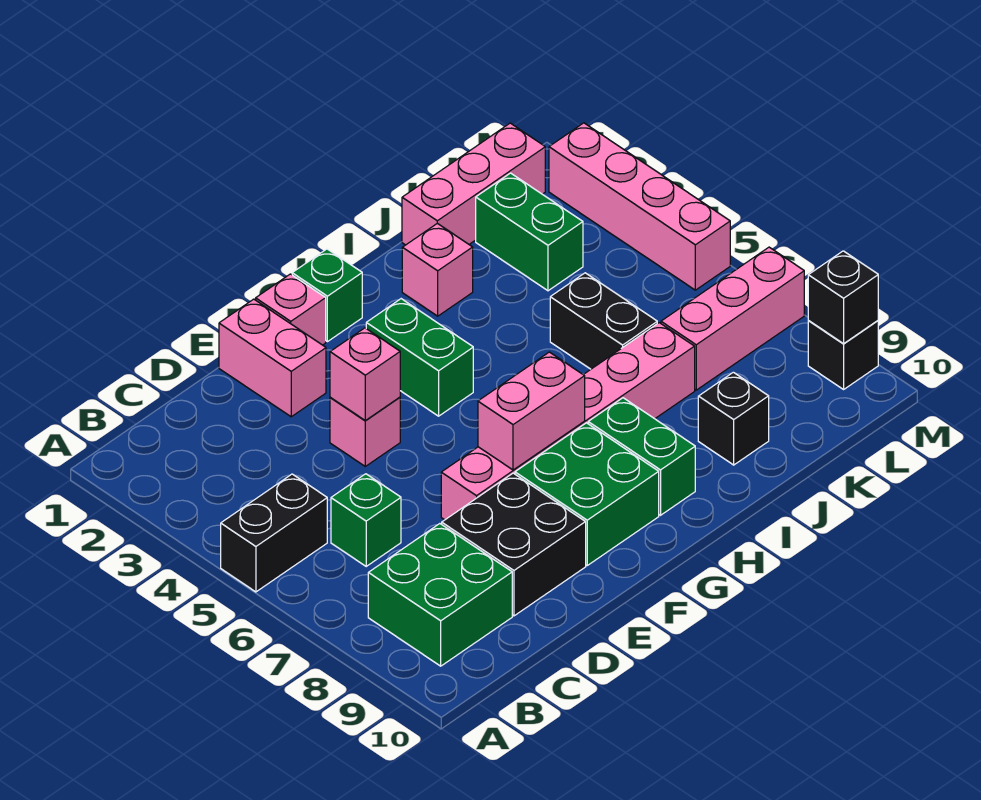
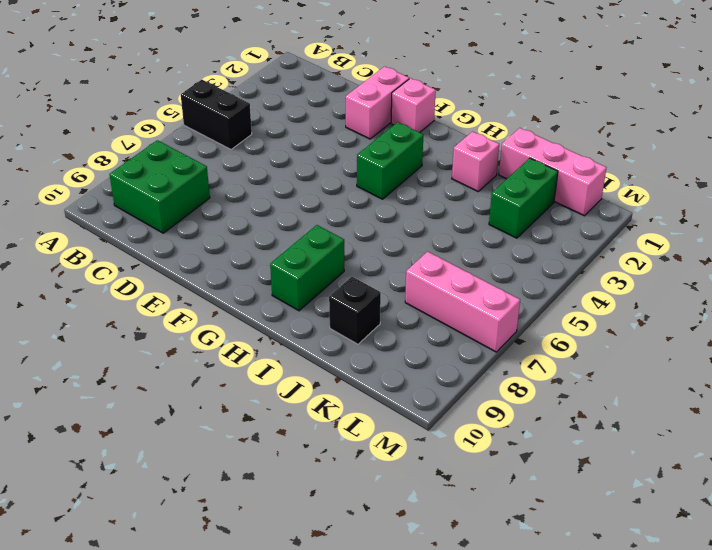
none -> green brick C6 level 1
none -> black brick D8:E9 level 1
none -> pink brick E4 level 1

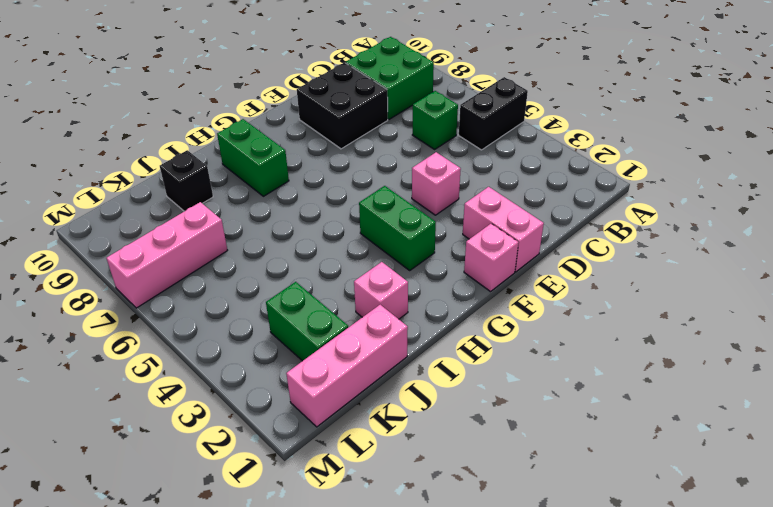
none -> pink brick E7:J7 level 1
none -> green brick F8:G9 level 1
none -> green brick G1 level 1

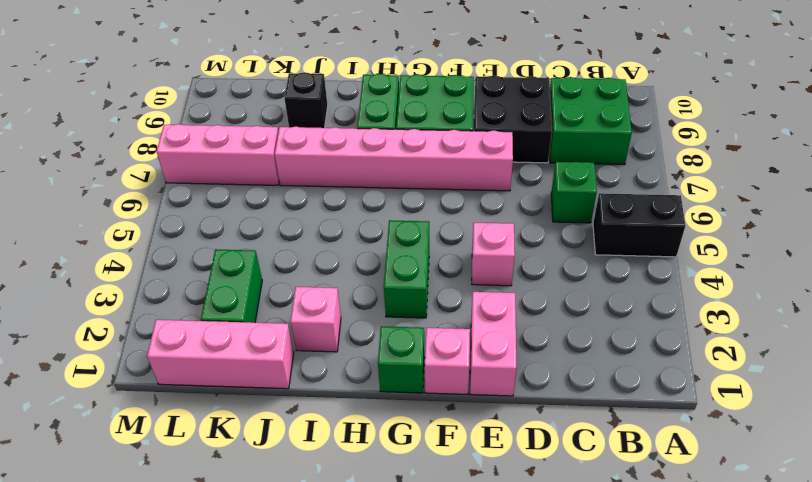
none -> black brick J5:J6 level 1
none -> pink brick M2:M5 level 1
none -> black brick M9 level 1

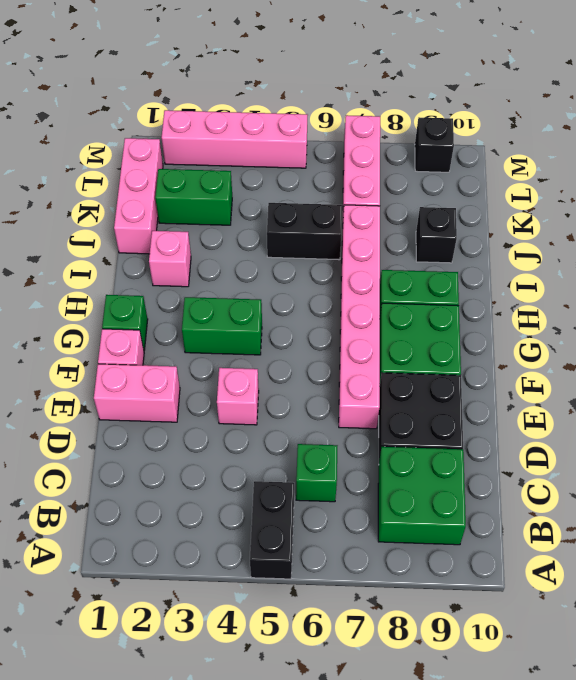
none -> pink brick E4 level 2
none -> pink brick F7:G7 level 2
none -> black brick M9 level 2

